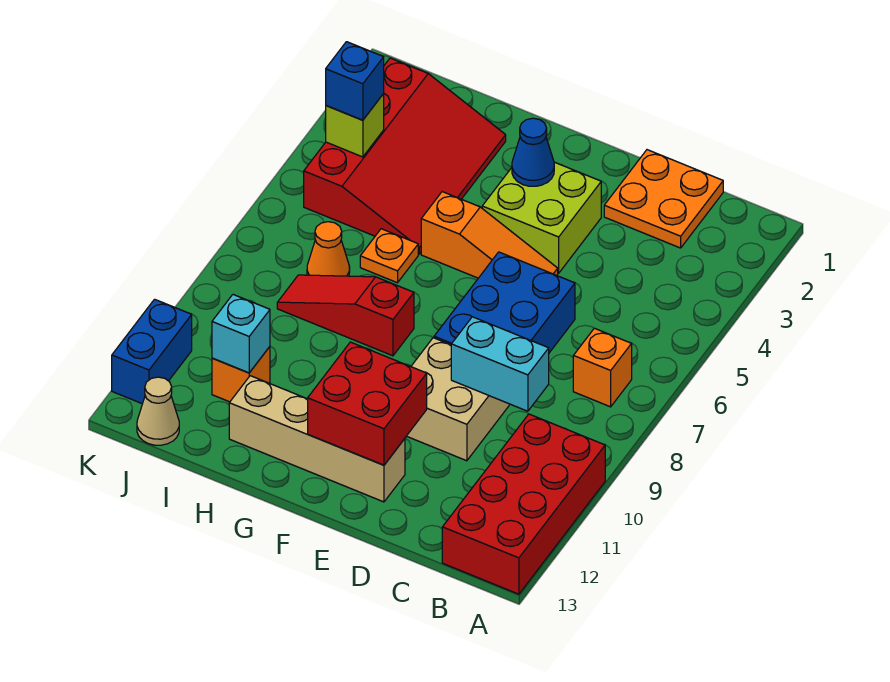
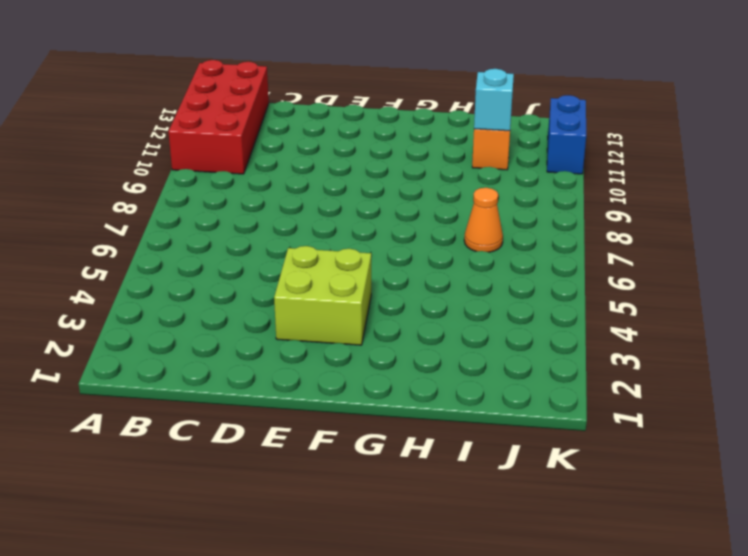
none -> orange brick B7 level 1
none -> orange plate C1:D2 level 1
none -> blue brick D6:E8 level 1

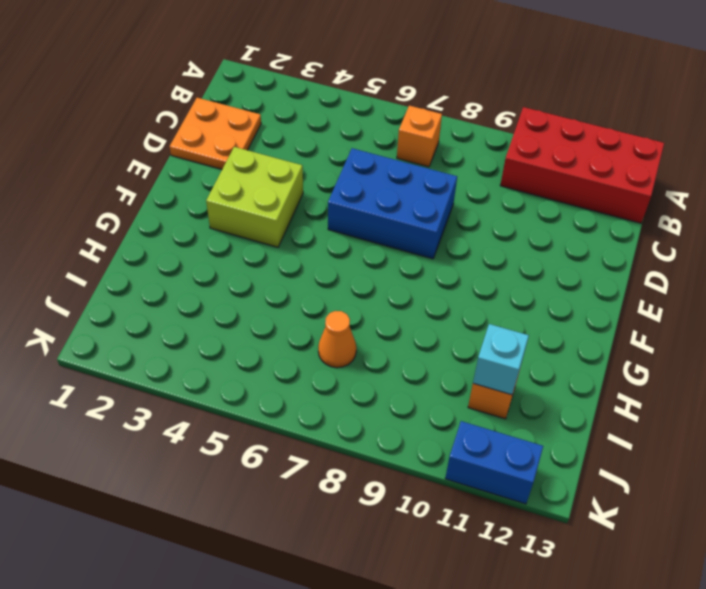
none -> tan brick D9:E10 level 1
none -> orange slope E5:G5 level 1 top G
none -> tan brick E12:H12 level 1

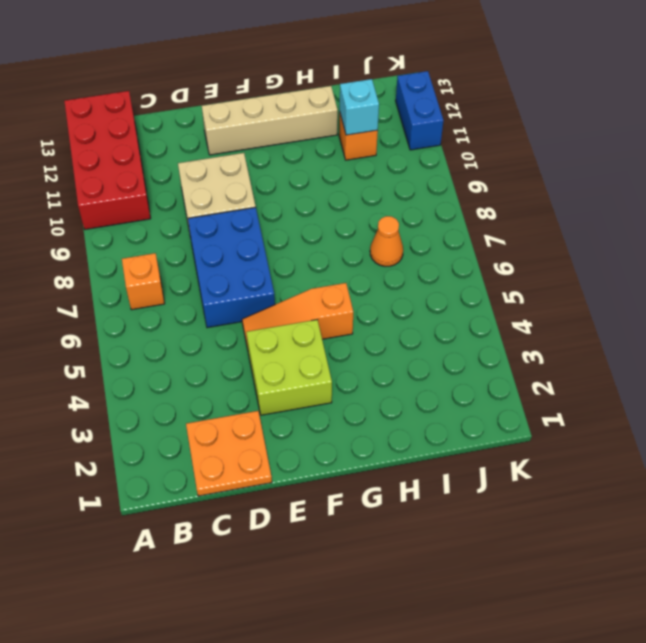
none -> red slope G8:I8 level 1 top G
none -> red slope H2:J5 level 1 top J
none -> orange plate H6 level 1

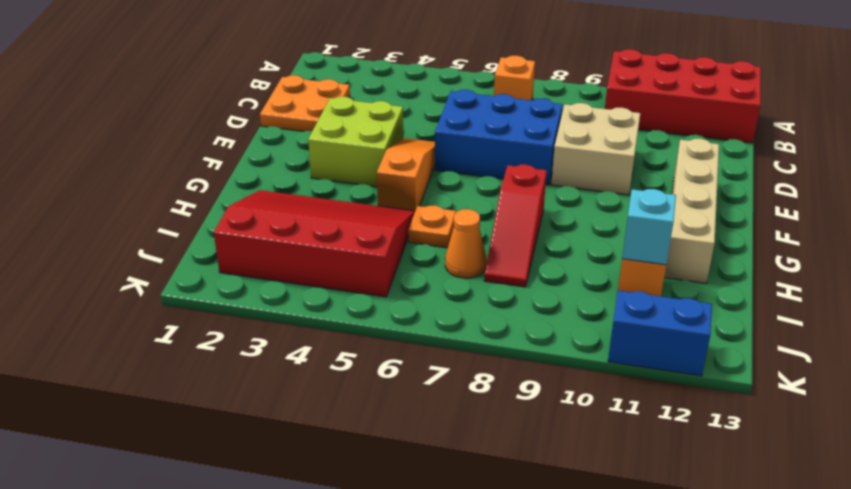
none -> tan cone J13 level 1
none -> cyan brick C9:D9 level 2
none -> red brick E11:F12 level 2

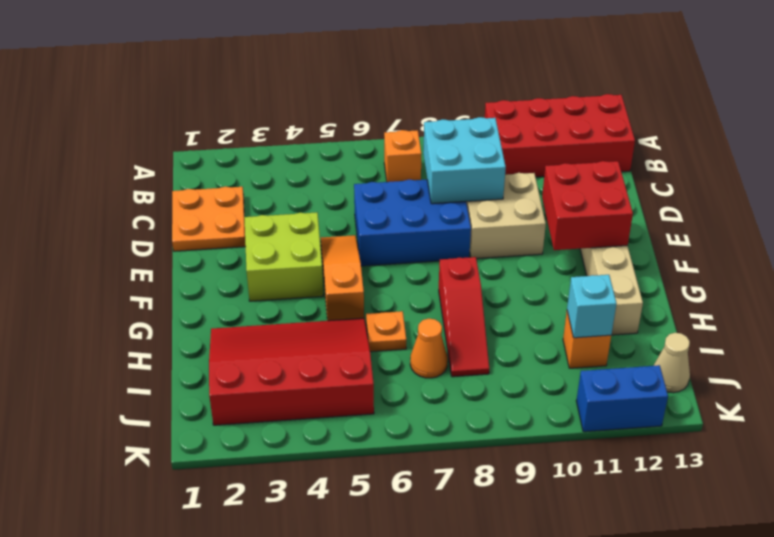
cyan brick C8:D9 level 2 -> cyan brick C9:D9 level 2
none -> blue cone F3 level 2
none -> lime brick J4 level 2
none -> blue brick J4 level 3

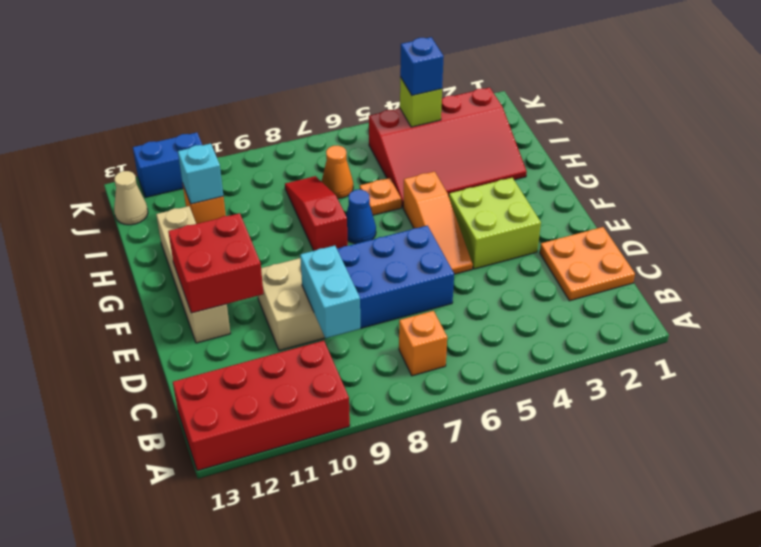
blue cone G7 level 1 -> blue cone F3 level 2

